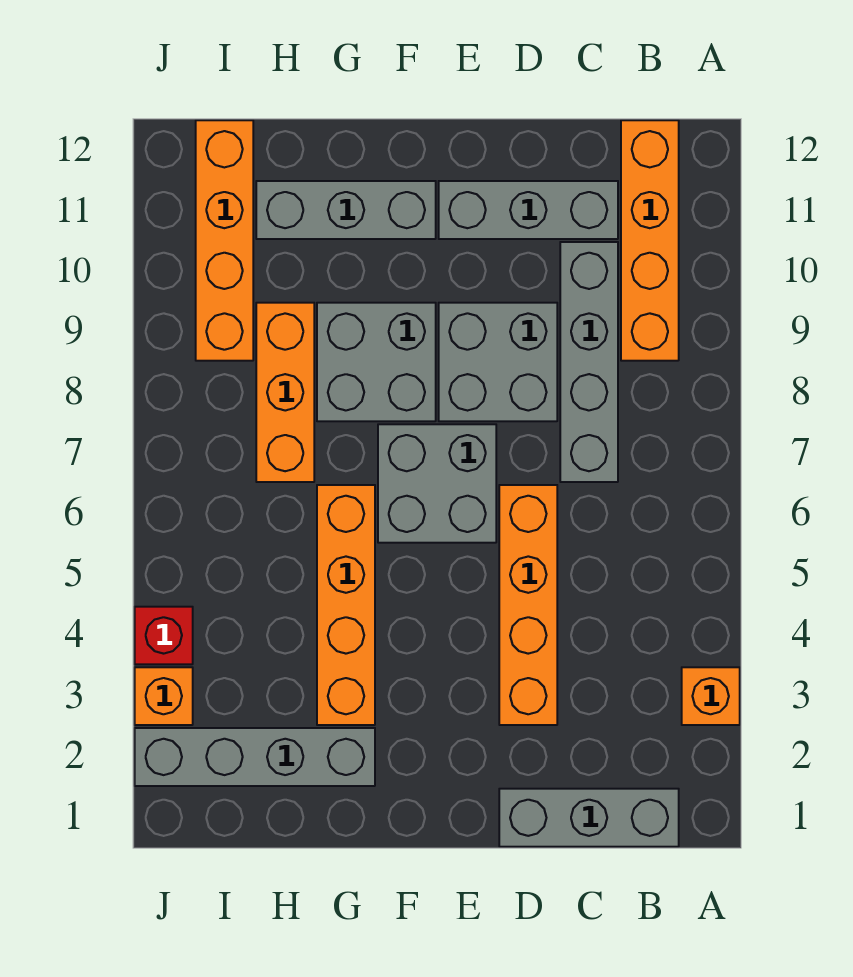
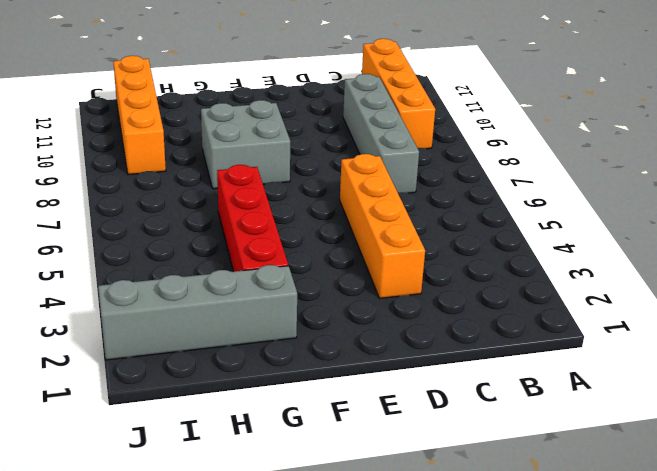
red brick G3:G6 level 1 -> orange brick G3:G6 level 1
none -> orange brick A3 level 1
none -> grey brick B1:D1 level 1
none -> grey brick C11:E11 level 1

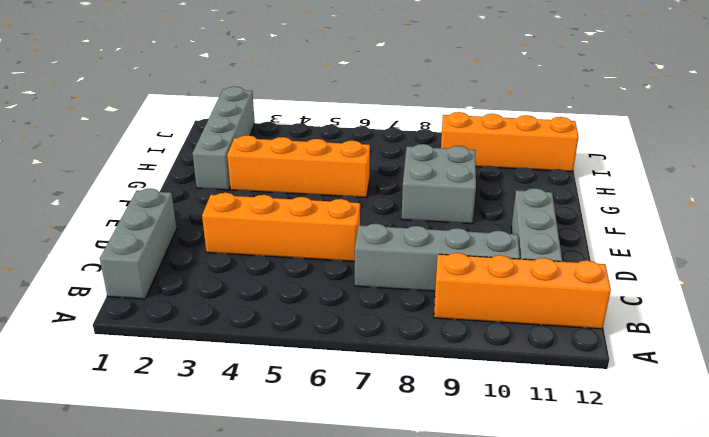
none -> orange brick A3 level 1
none -> grey brick D8:E9 level 1
none -> grey brick E6:F7 level 1

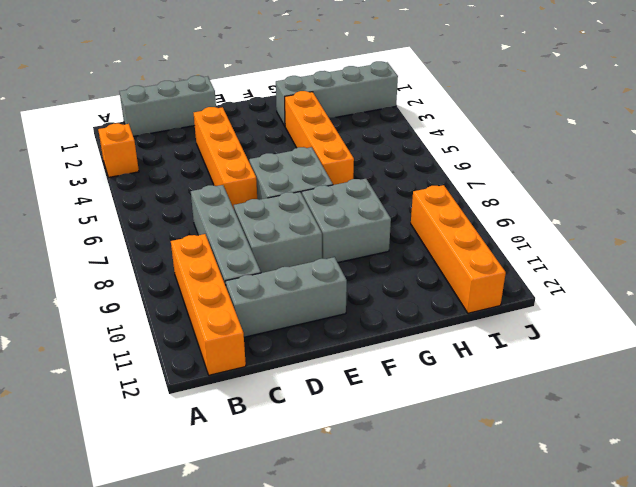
none -> grey brick F11:H11 level 1
none -> orange brick H7:H9 level 1
none -> orange brick J3 level 1

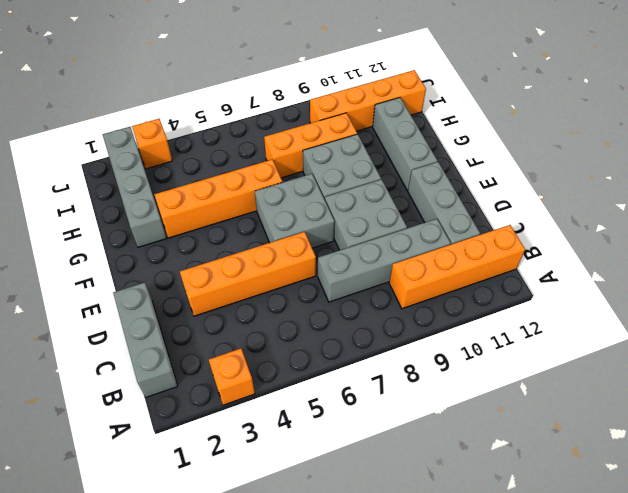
none -> red brick J4 level 1

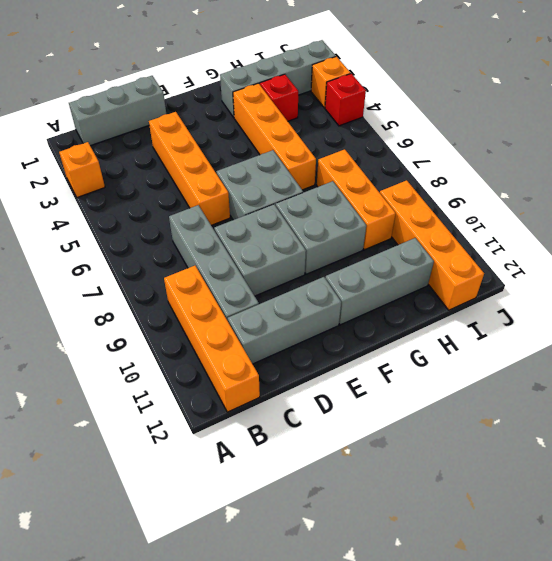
red brick H3 level 1 -> none

